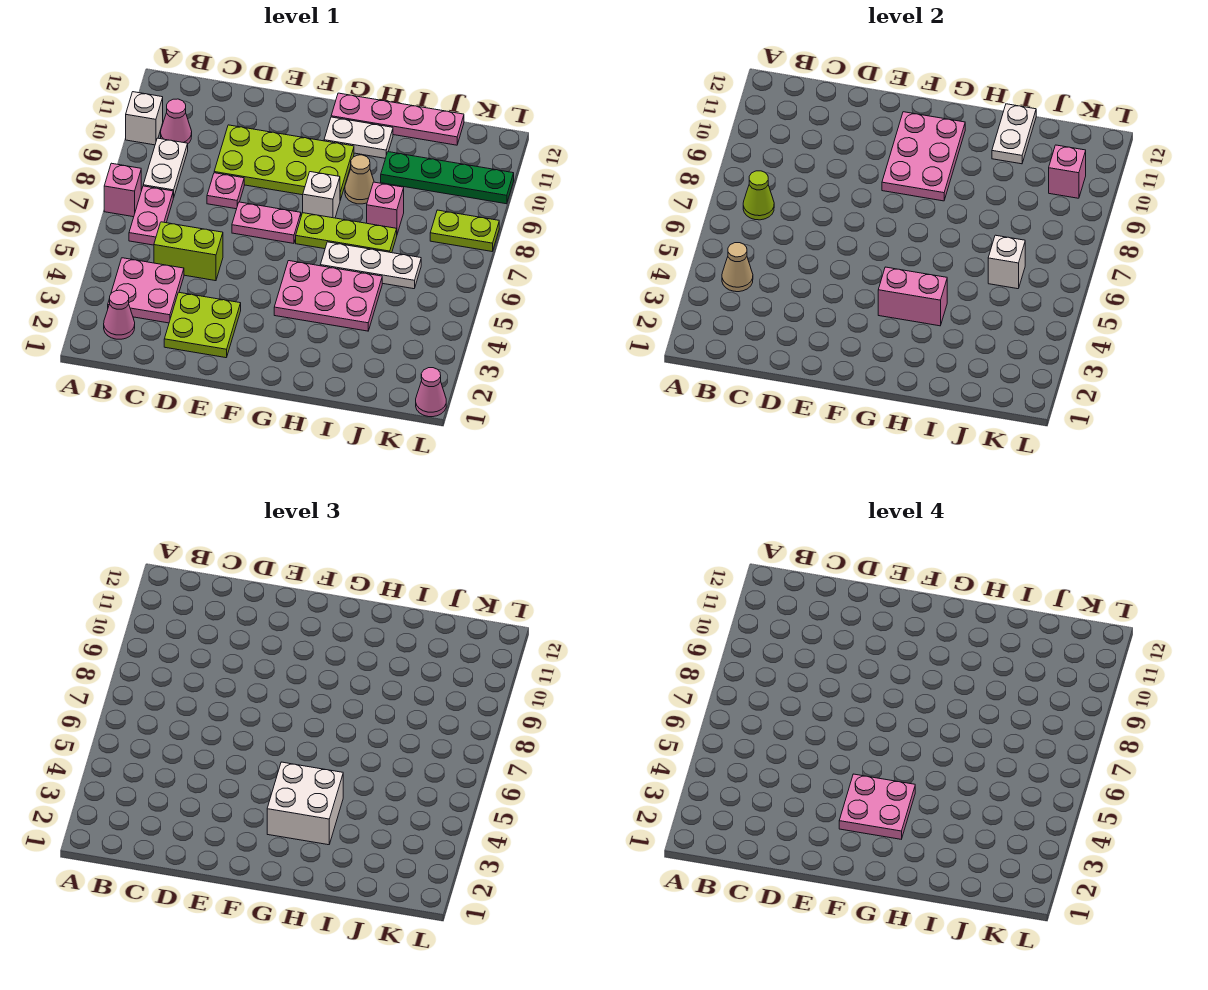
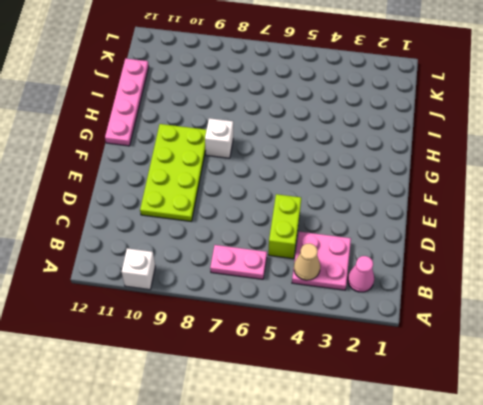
none -> pink brick A7 level 1
none -> white plate B8:B9 level 1
none -> pink cone B10 level 1
none -> lime plate D2:E3 level 1

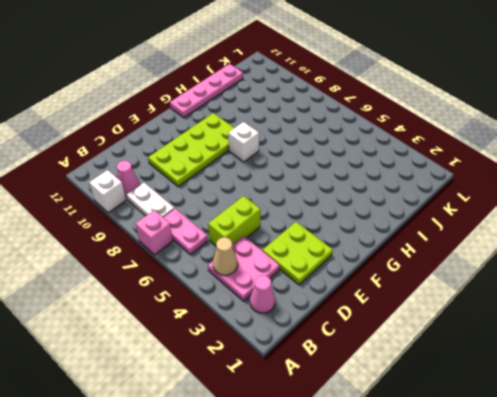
none -> pink plate D8 level 1
none -> pink plate E7:F7 level 1
none -> pink plate G4:I5 level 1
none -> lime plate G7:I7 level 1

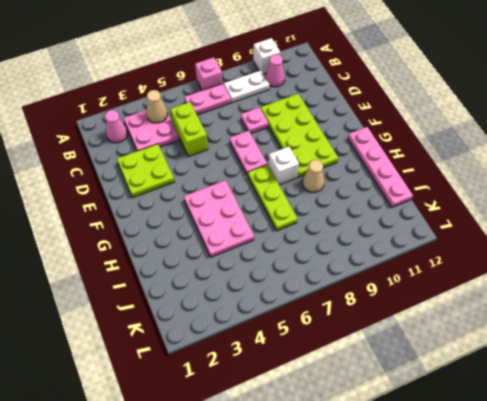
none -> white plate G11:H11 level 1
none -> white plate H6:J6 level 1
none -> pink brick I8 level 1
none -> green plate I10:L10 level 1

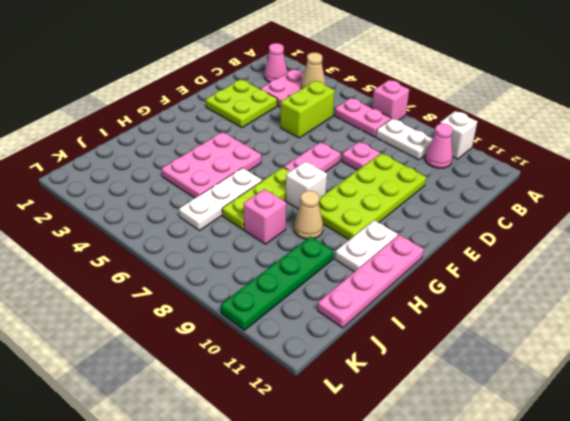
none -> lime plate K8:L8 level 1
none -> pink cone L1 level 1
none -> lime cone B7 level 2
none -> pink plate F9:G11 level 2

